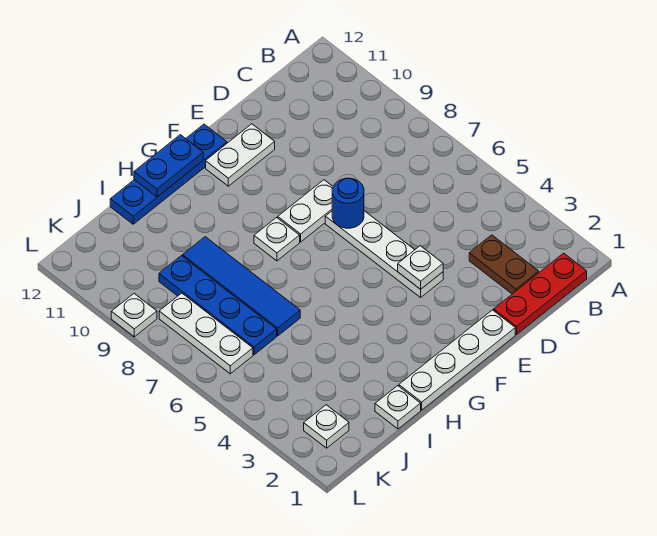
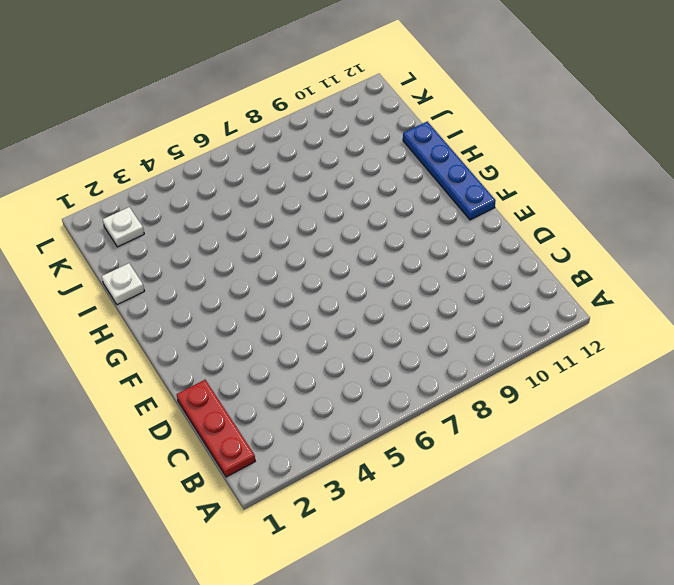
none -> brown plate C2:C3 level 1
none -> white plate E1:H1 level 1
none -> white plate E4:E7 level 1

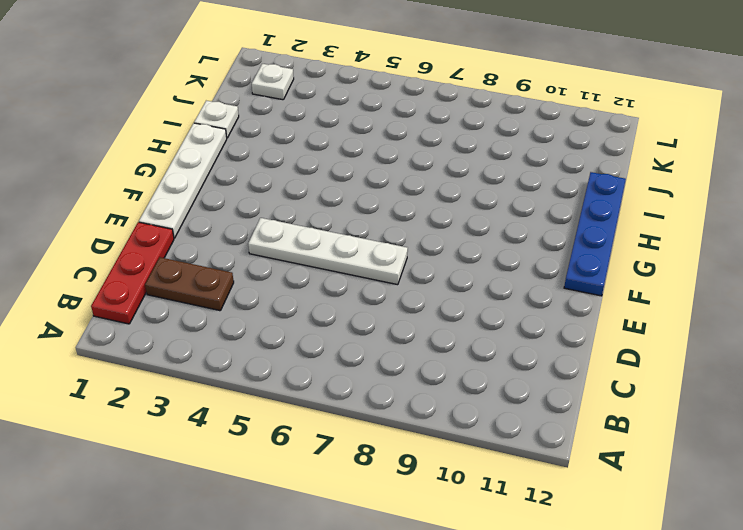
none -> white plate E8:F8 level 1
none -> white plate E11:F11 level 1
none -> white plate G8 level 1

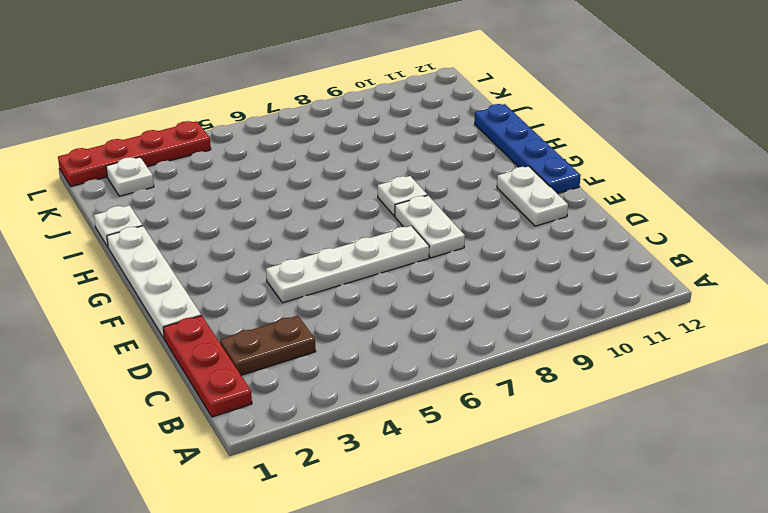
red plate L1:L4 level 1 -> none
none -> blue tile I6:I9 level 1
none -> blue plate J6:J9 level 1
none -> white plate K6:K8 level 1

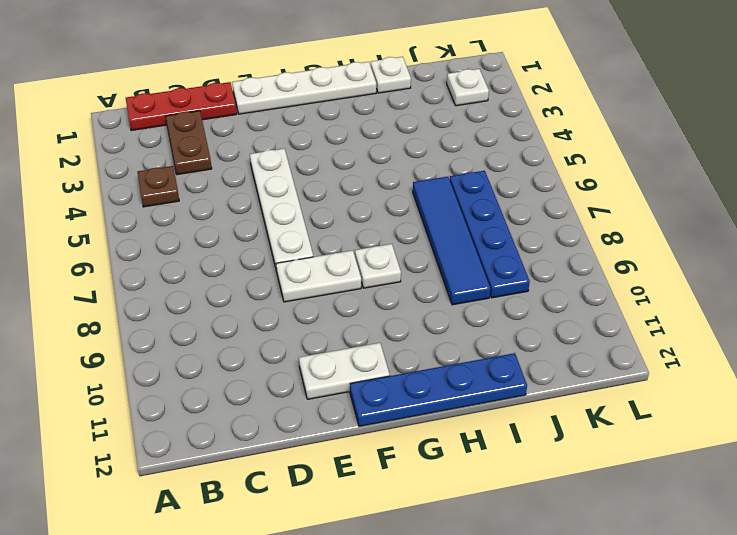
brown plate B4 level 1 -> none
none -> white plate K6:K8 level 1
none -> white plate L9 level 1
none -> white plate E4 level 2

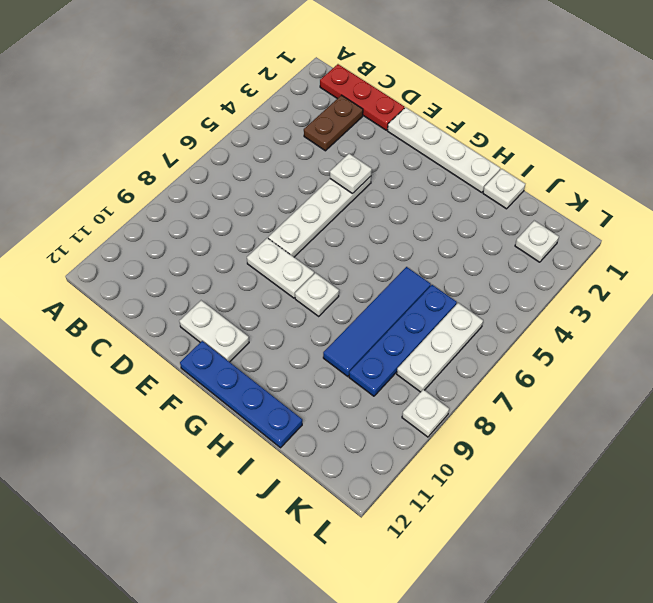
none -> blue round brick E7 level 2
none -> blue plate G12:H12 level 2

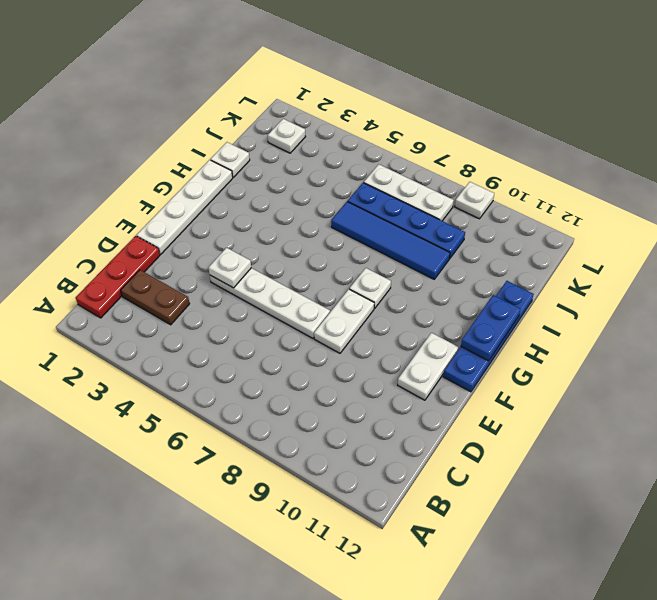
none -> blue round brick E7 level 2

